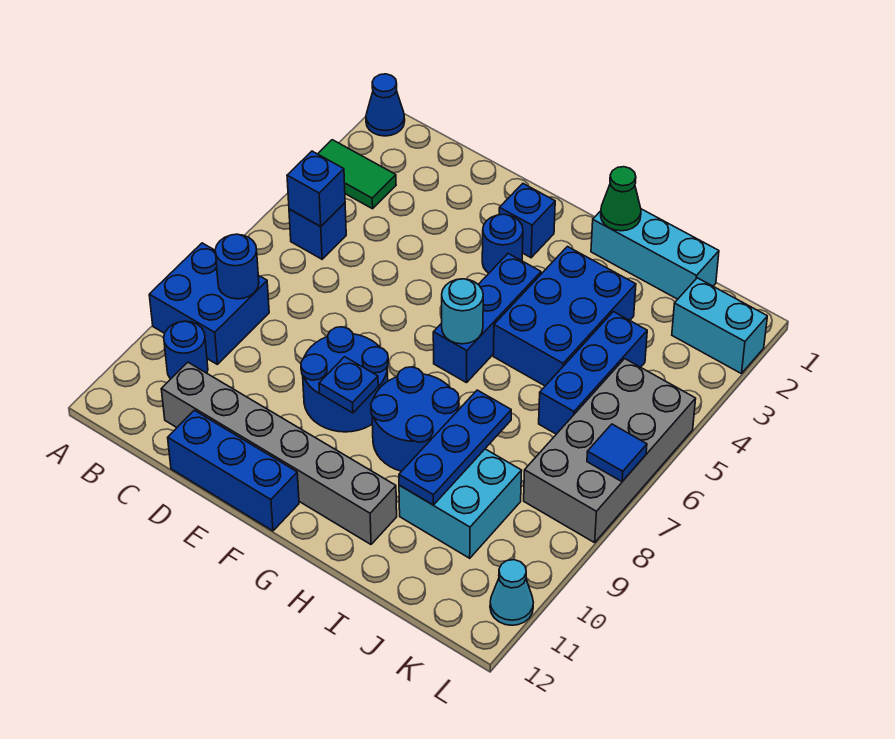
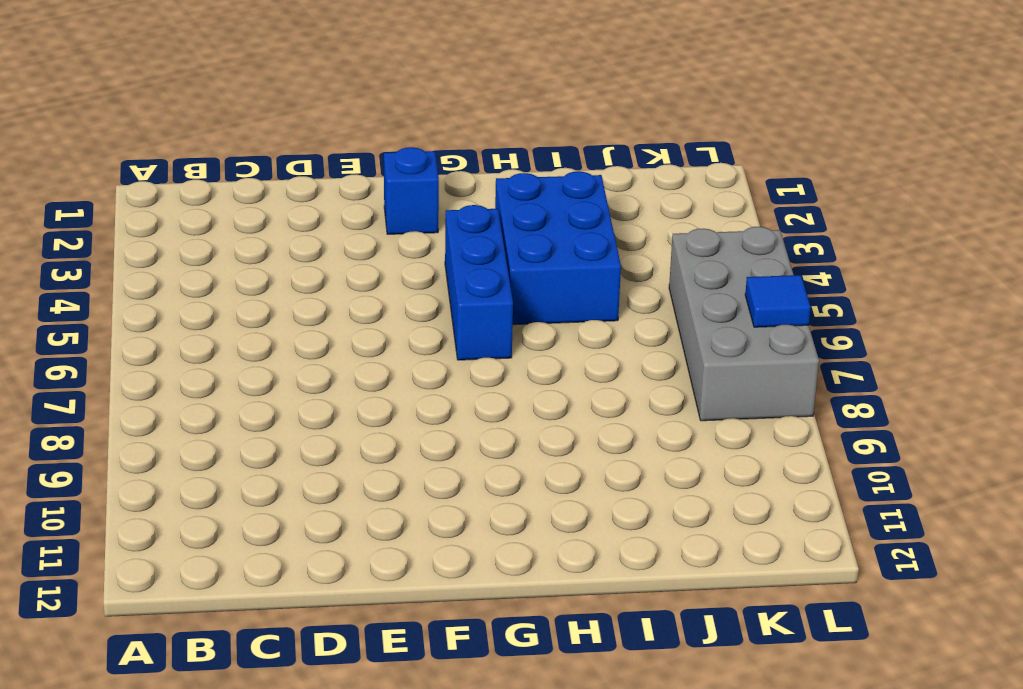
none -> blue cone A1 level 1
none -> green tile A3:B3 level 1
none -> blue brick A8:B9 level 1

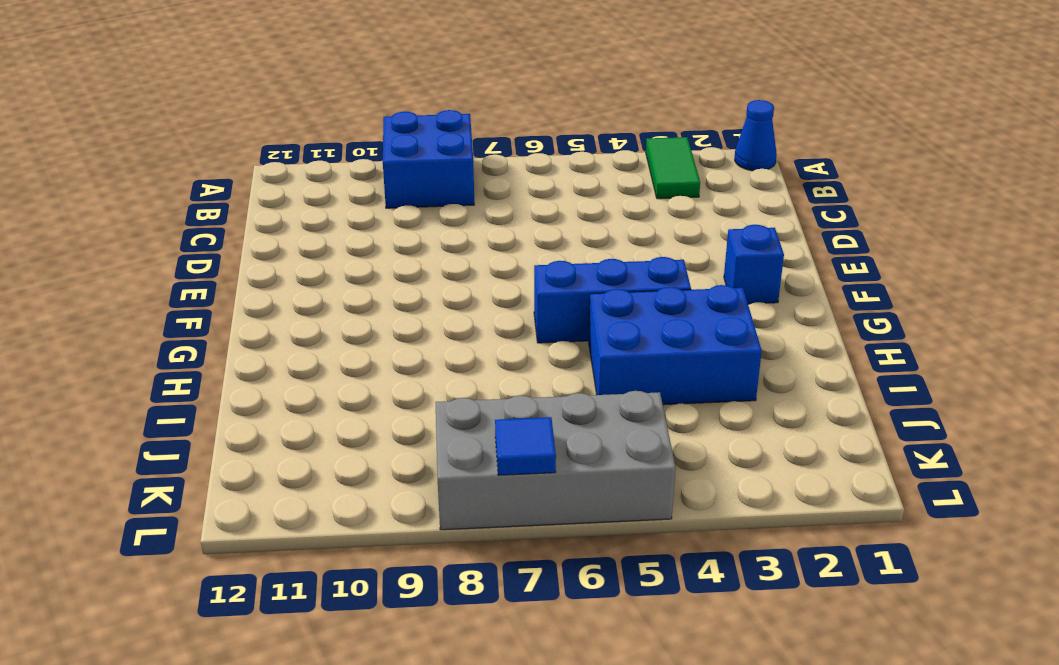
none -> blue brick B5 level 1
none -> blue round brick B10 level 1
none -> grey brick C11:H11 level 1

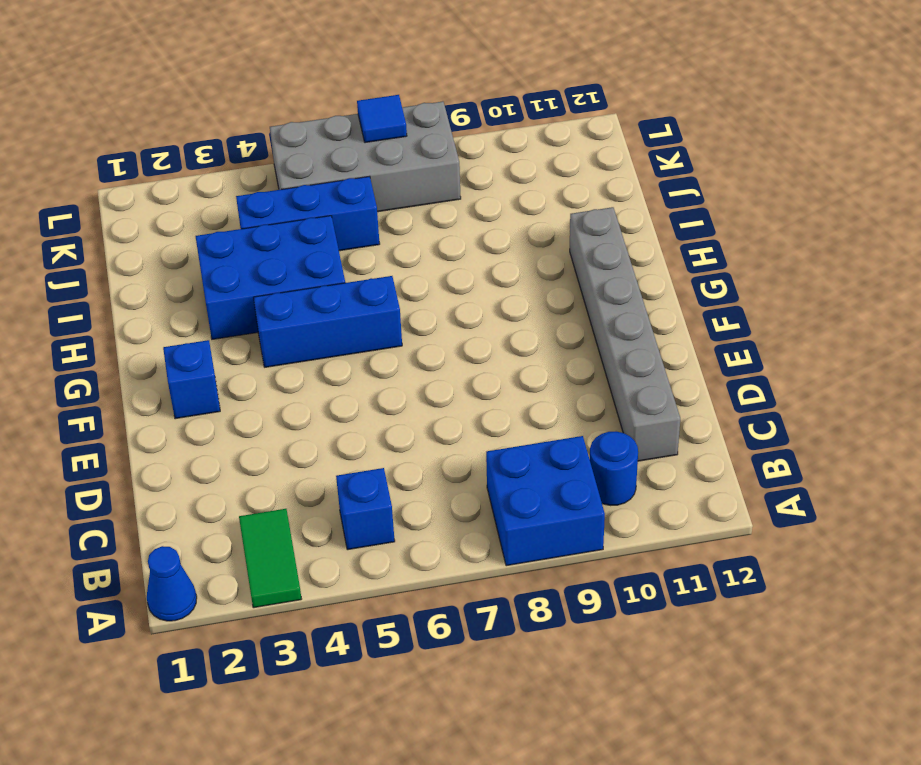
none -> blue brick D12:F12 level 1
none -> blue round brick E8:F9 level 1
none -> blue round brick F3 level 1

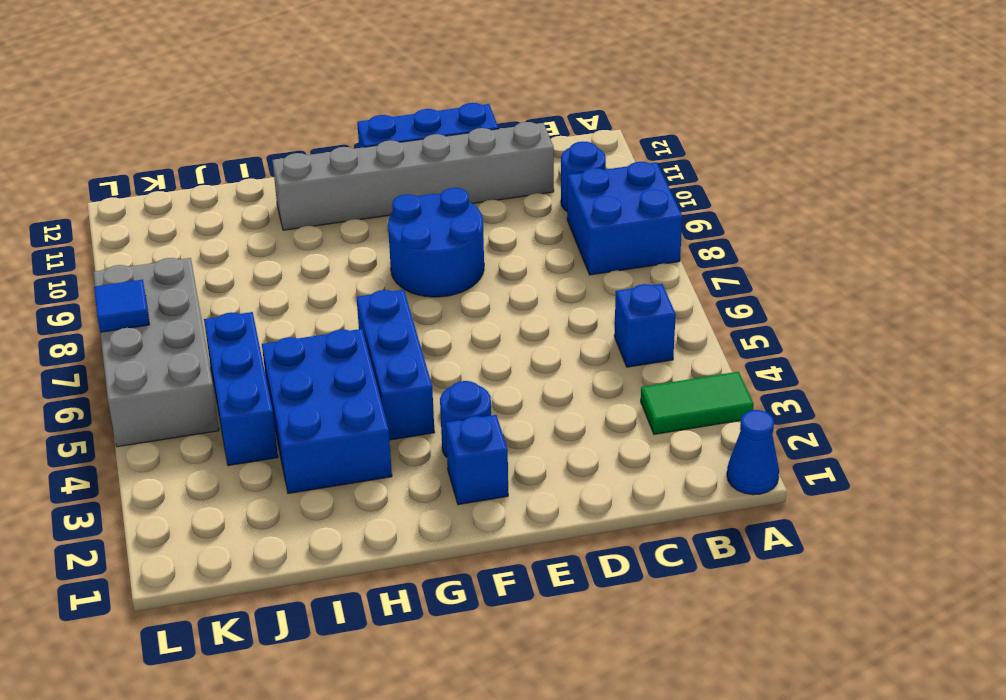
none -> blue round brick G8:H9 level 1
none -> cyan brick H1:J1 level 1
none -> cyan brick I9:J10 level 1

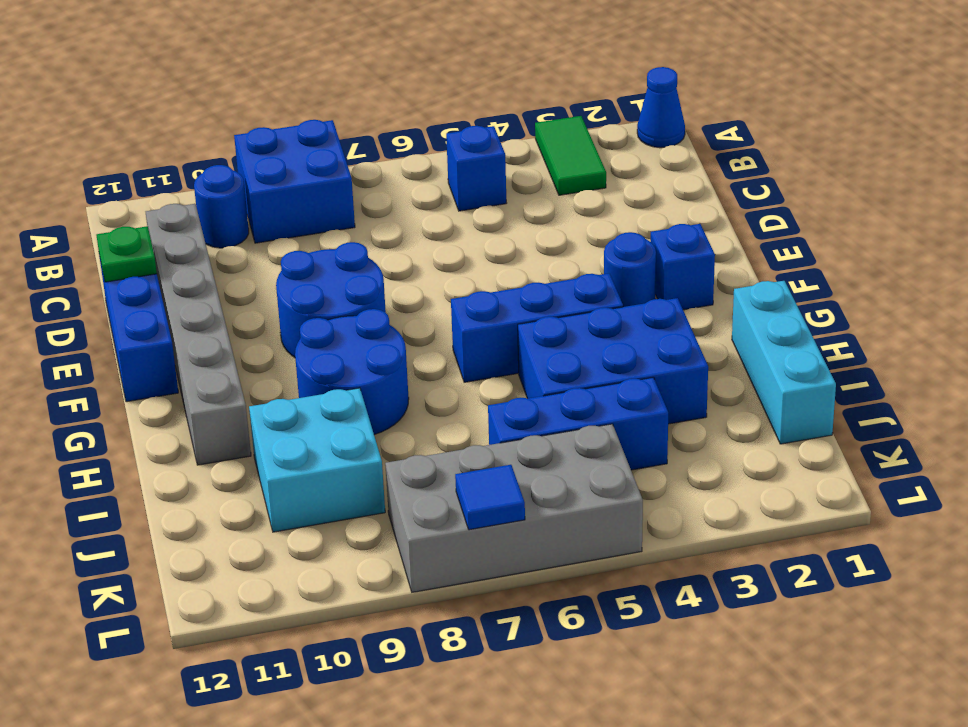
green plate D12 level 2 -> none
none -> cyan brick K2:L2 level 1
none -> cyan cone L11 level 1
none -> blue brick B5 level 2

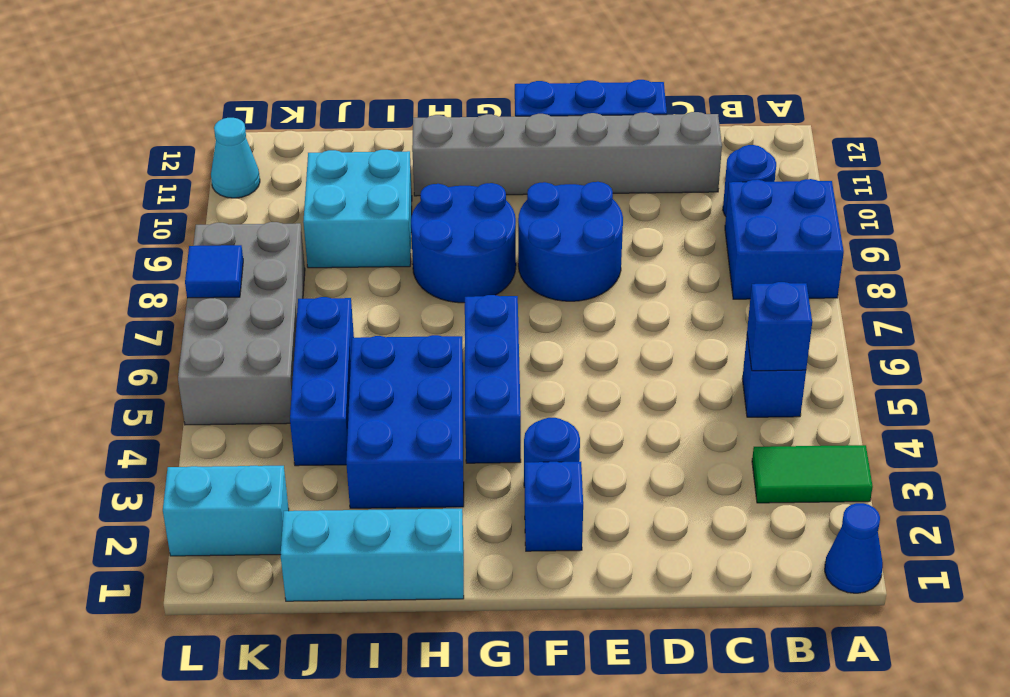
none -> blue round brick B8 level 2
none -> blue plate F9 level 2
none -> cyan round brick G6 level 2

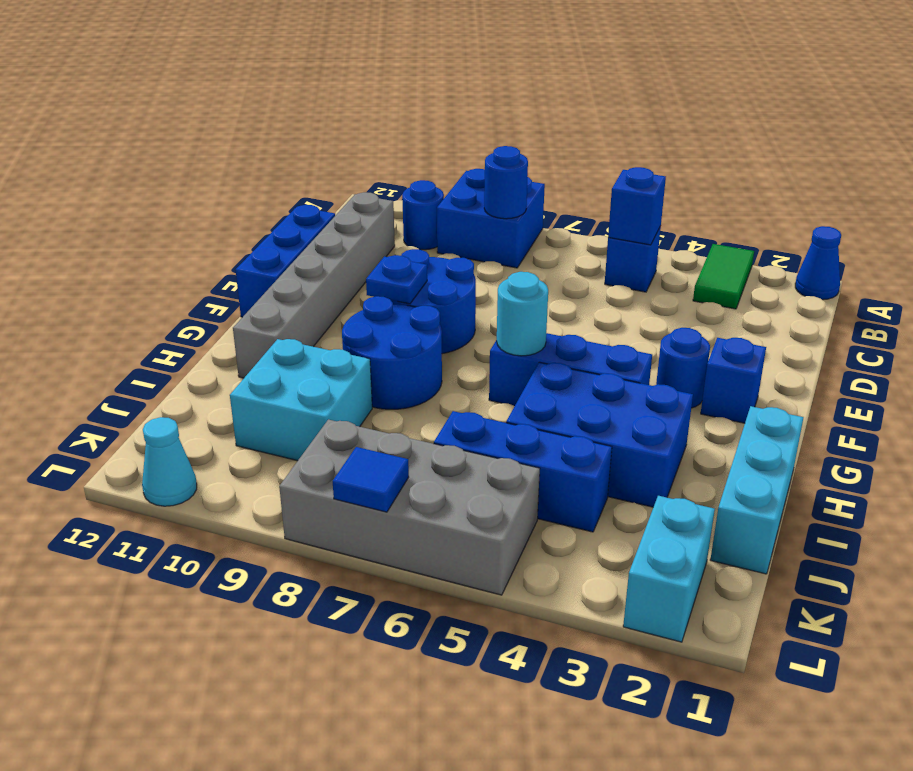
none -> green cone H1 level 2
none -> blue plate I8:I10 level 2

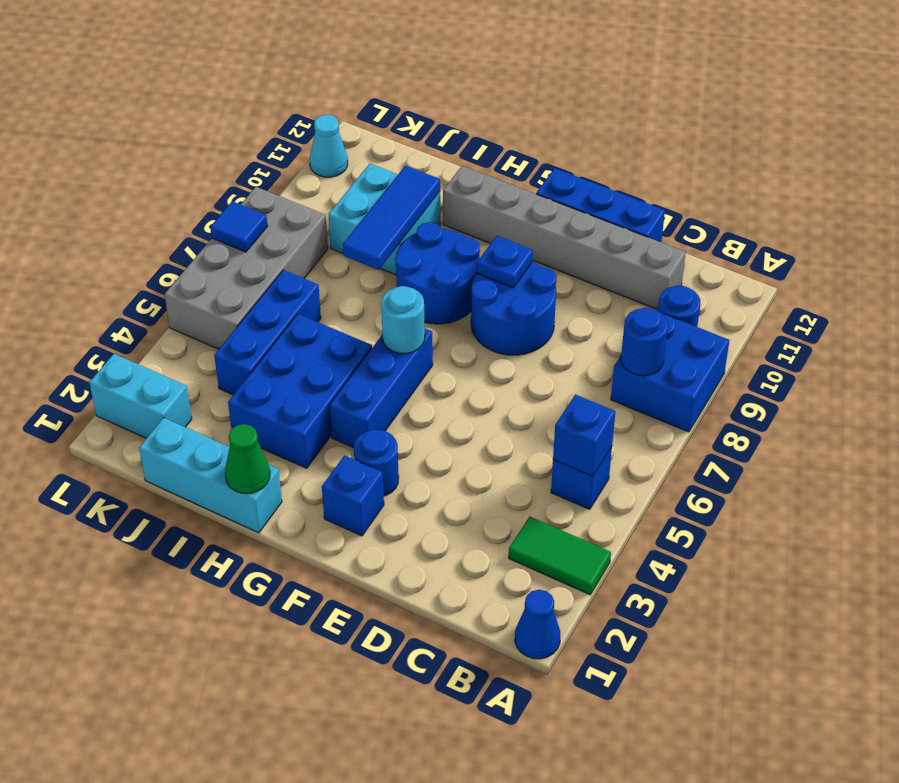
blue tile I8:I10 level 2 -> blue plate I8:I10 level 2

